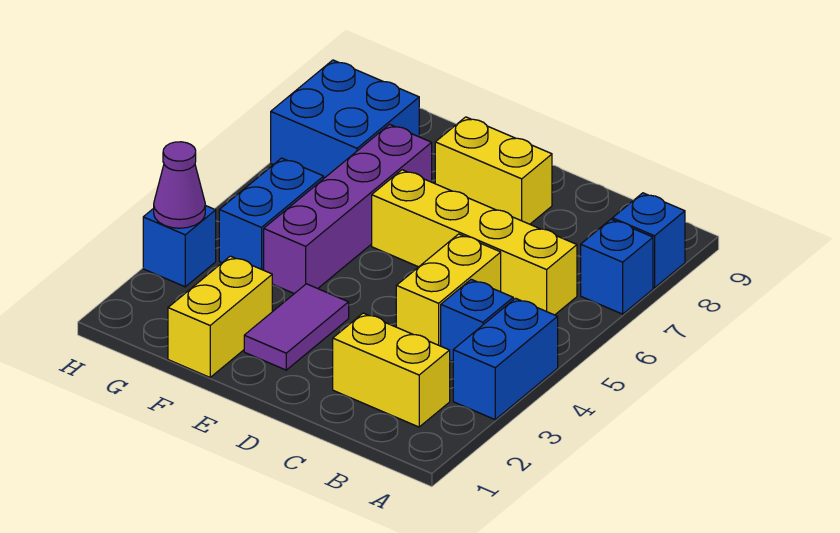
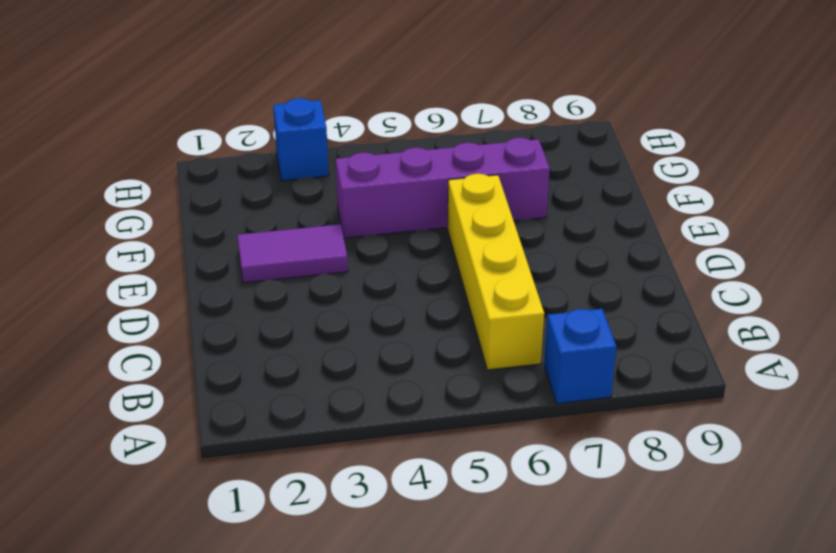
none -> blue brick A3:A4 level 1
none -> blue brick A8 level 1
none -> yellow brick B2:C2 level 1

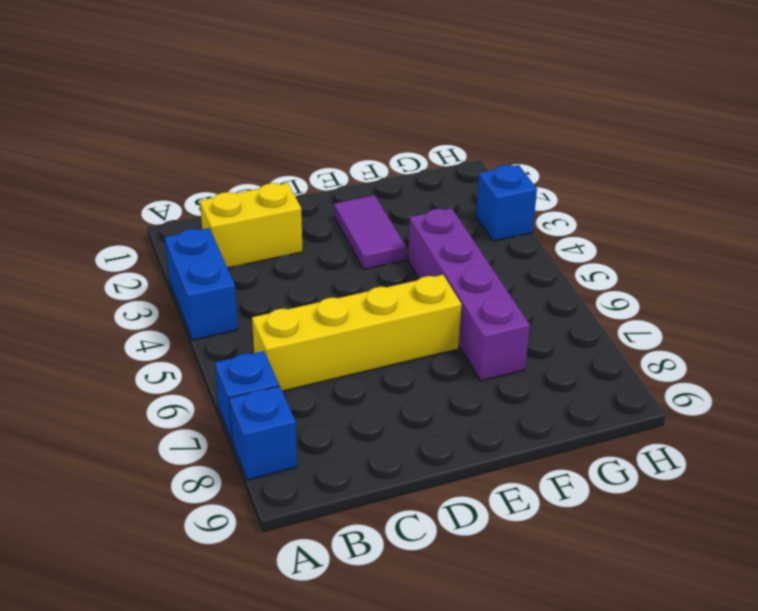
none -> blue brick B4 level 1
none -> yellow brick C4:C5 level 1
none -> yellow brick D8:E8 level 1

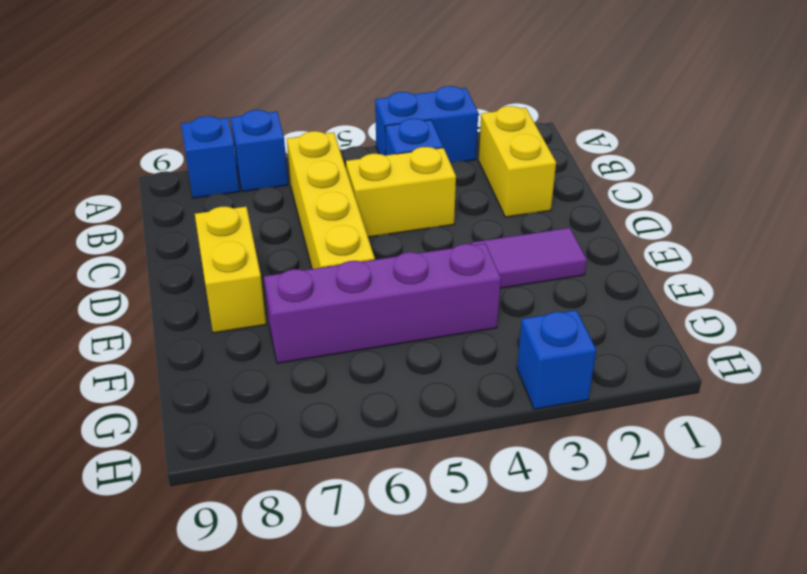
none -> yellow brick F1:F2 level 1
none -> blue brick G4:G5 level 1
none -> blue brick G7:H8 level 1

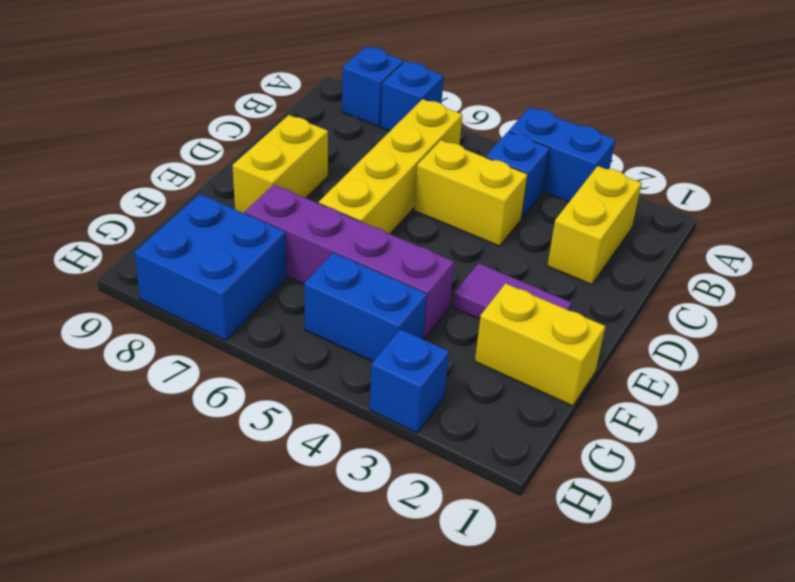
none -> purple cone H3 level 2

